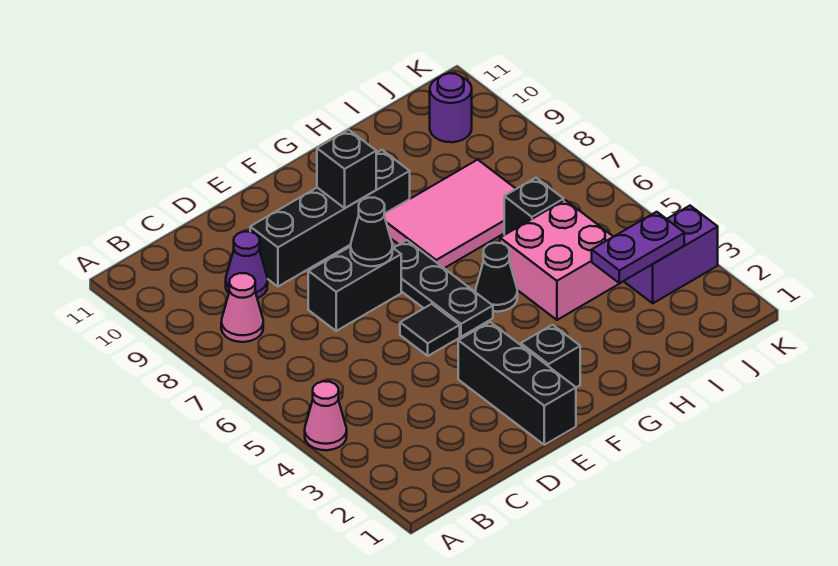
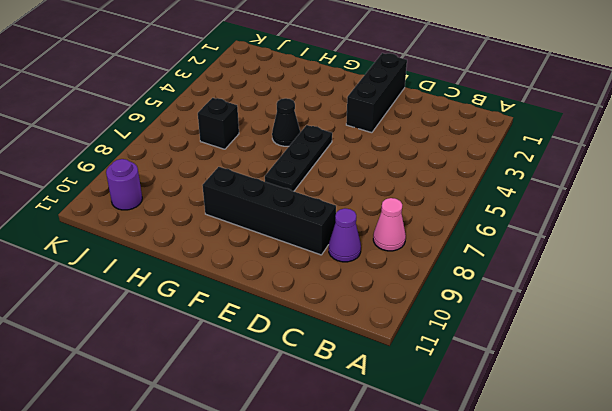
none -> pink cone A4 level 1
none -> black brick D7:E7 level 1
none -> black tile E5 level 1

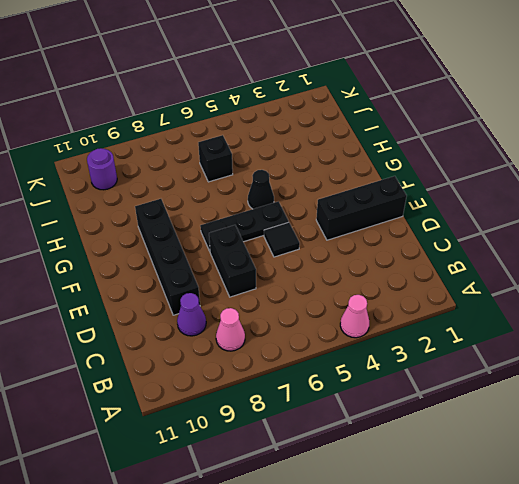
none -> black brick F2 level 1
none -> pink tile G7:I8 level 1
none -> pink brick H4:I5 level 1

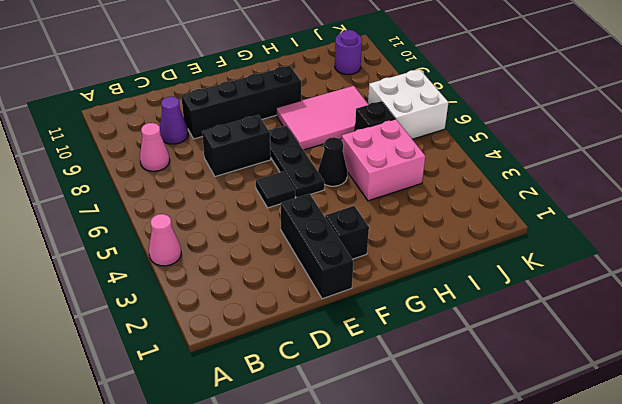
white brick J6:K7 level 1 -> none
none -> purple brick J3:K3 level 1
none -> black cone E7 level 2
none -> black brick F9 level 2

